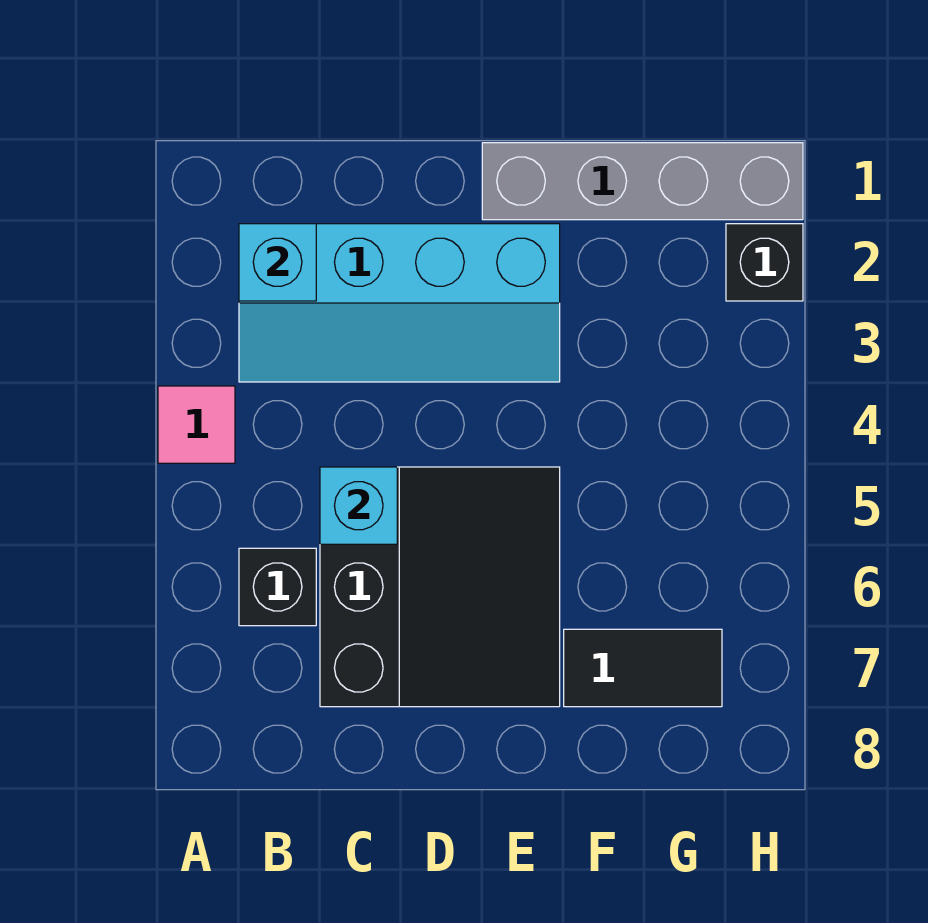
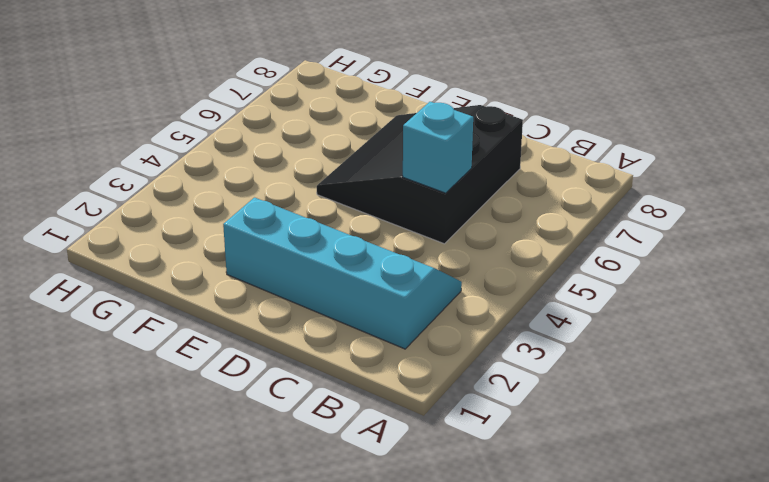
none -> pink tile A4 level 1
none -> black brick B6 level 1

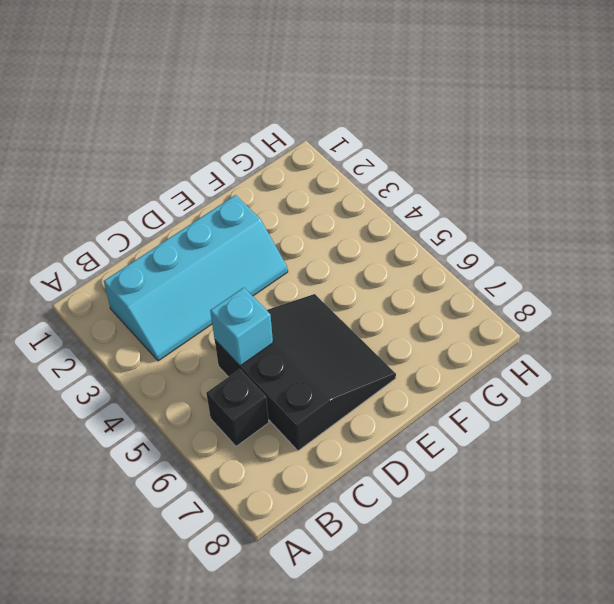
none -> pink tile A4 level 1
none -> grey brick E1:H1 level 1

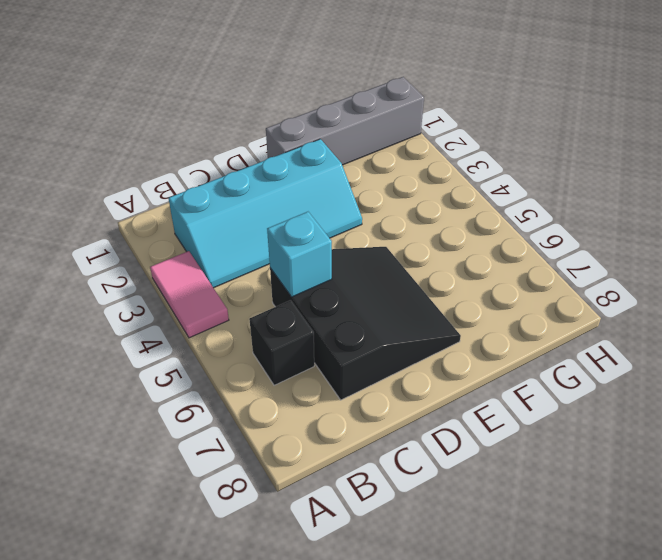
pink tile A3:A4 level 1 -> pink tile A4 level 1
none -> black tile F7:G7 level 1
none -> black brick H2 level 1

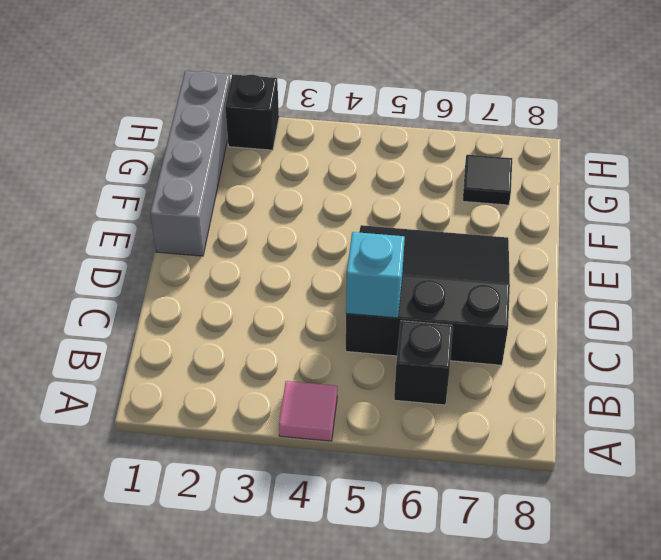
black tile G7 level 1 -> black tile F7:G7 level 1
none -> cyan slope B2:E3 level 1 top 2
none -> cyan brick B2 level 2

